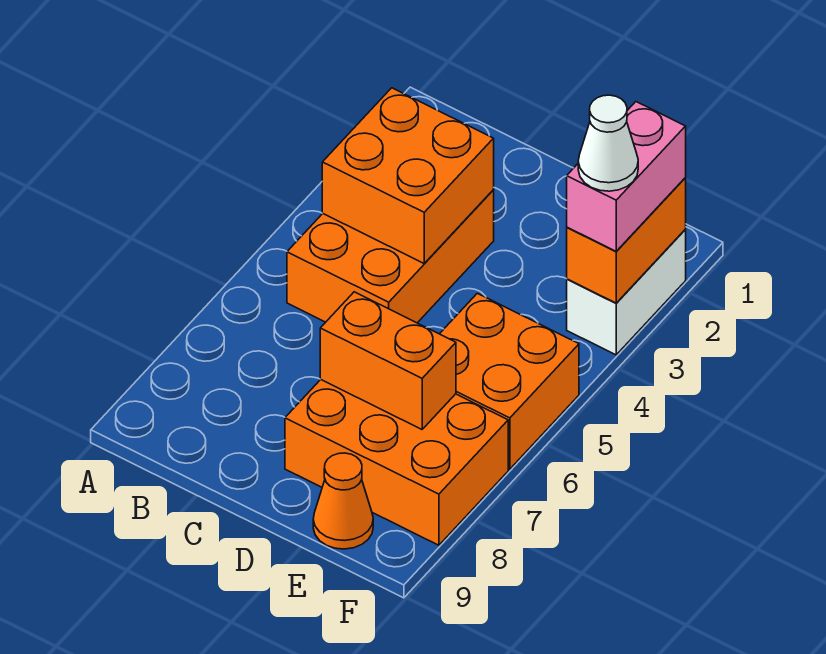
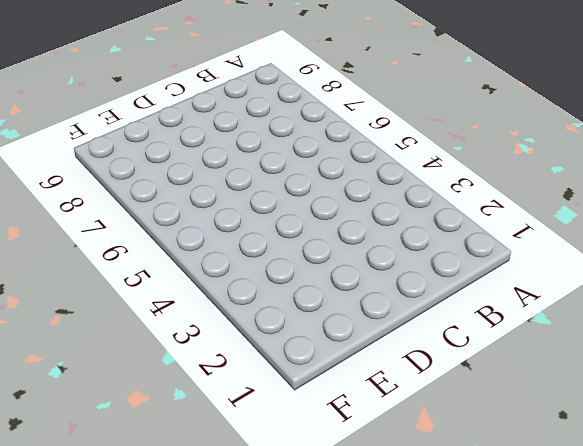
none -> orange brick B3:C5 level 1
none -> orange brick D7:F8 level 1

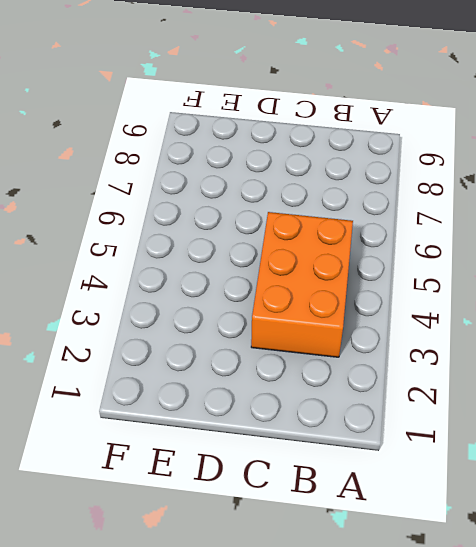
none -> orange brick D7:F8 level 1
none -> orange brick E5:F6 level 1

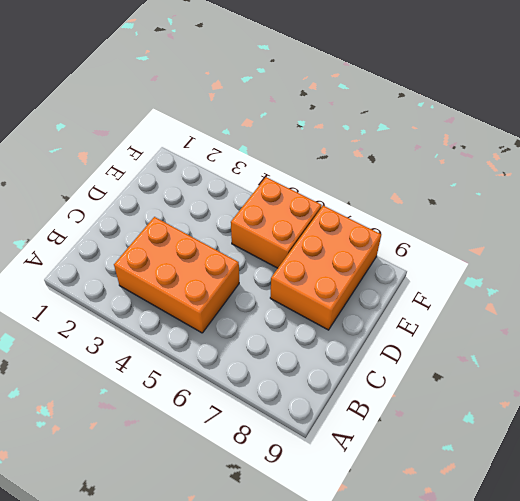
none -> orange cone E9 level 1
none -> white brick F2:F3 level 1

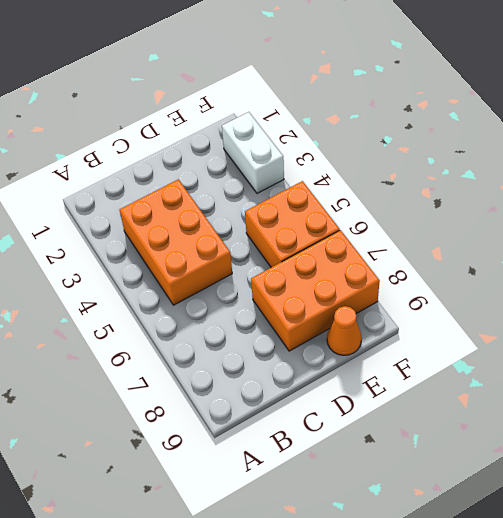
none -> orange brick B3:C4 level 2
none -> orange brick D7:E7 level 2

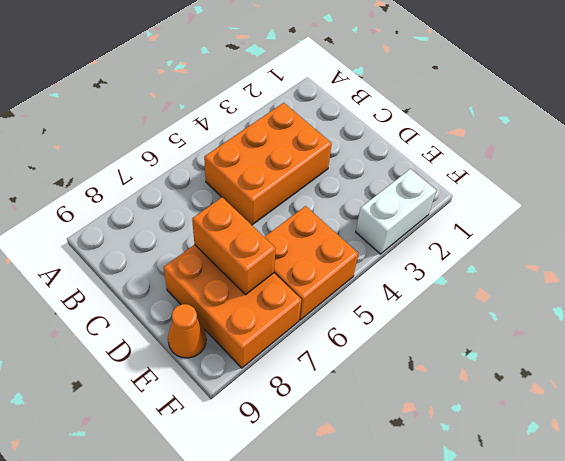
none -> orange brick B3:C4 level 2
none -> orange brick F2:F3 level 2

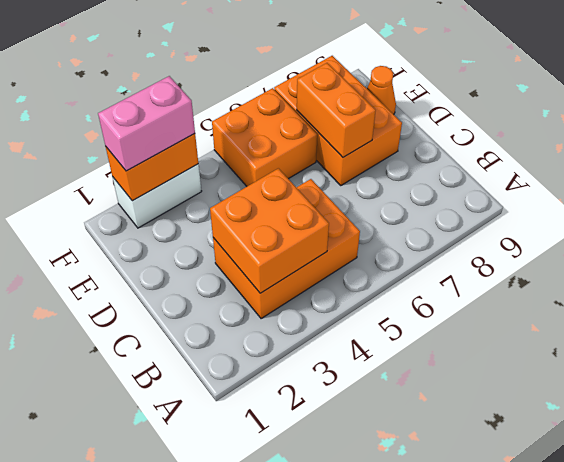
none -> white cone F3 level 4

